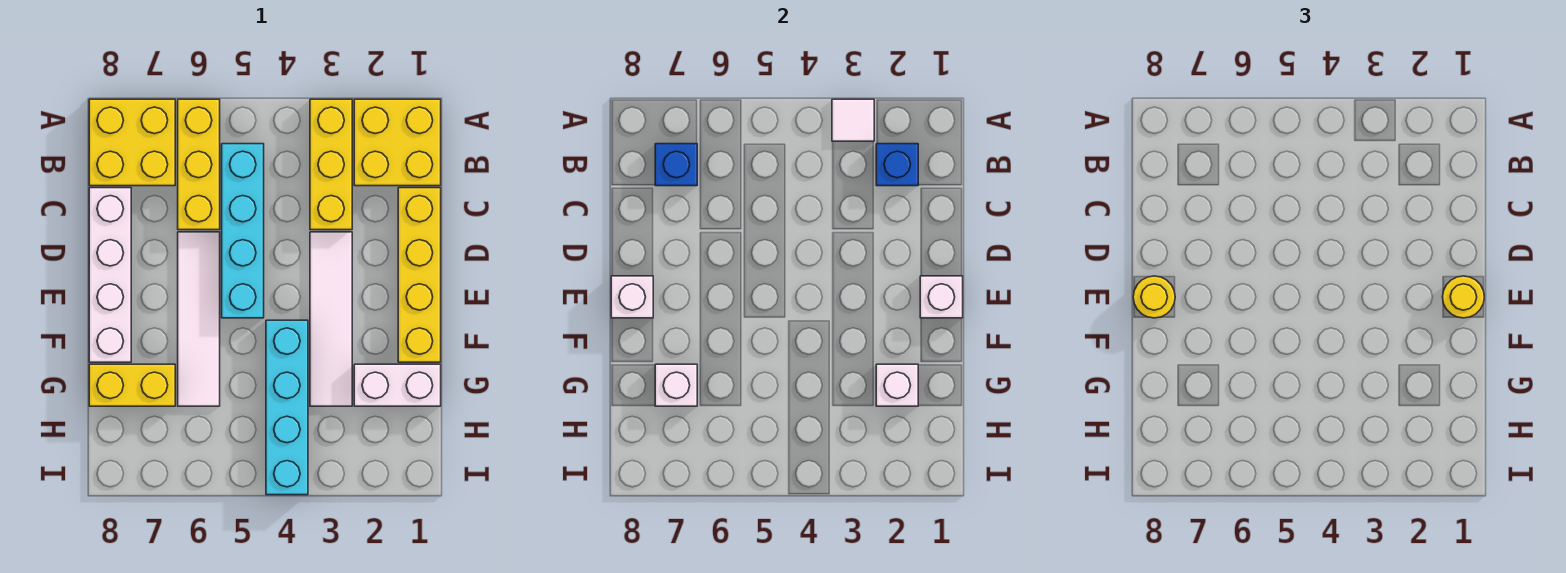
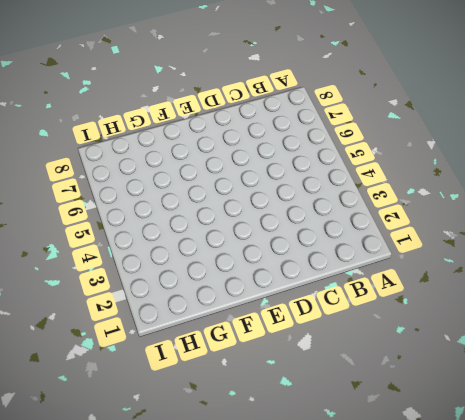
none -> yellow brick A1:B2 level 1
none -> yellow brick A3:C3 level 1
none -> yellow brick A6:C6 level 1

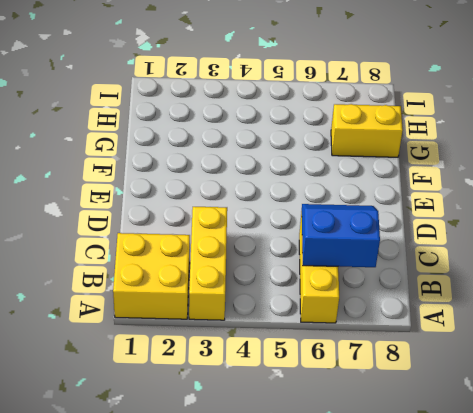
blue slope B6:C7 level 2 top B -> blue brick B7 level 2
none -> yellow brick A7:B8 level 1
none -> cyan brick B5:E5 level 1
none -> yellow brick C1:F1 level 1

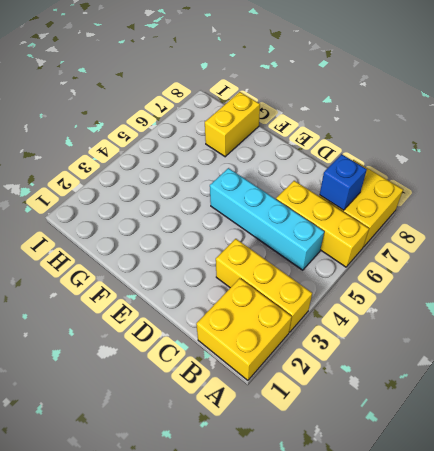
none -> yellow brick C1:F1 level 1
none -> white brick C8:F8 level 1
none -> white tile D3:G3 level 1

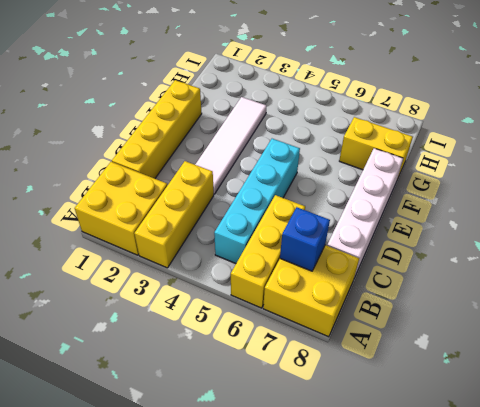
none -> white tile D6:G6 level 1
none -> cyan brick F4:I4 level 1
none -> white brick G1:G2 level 1

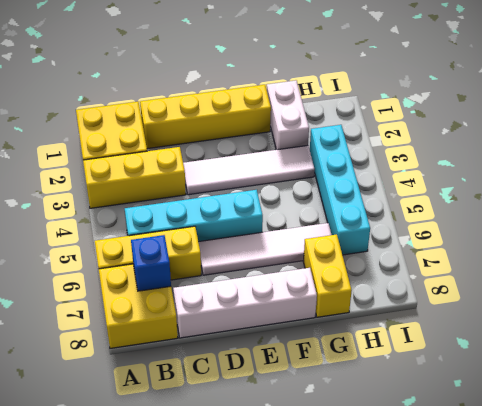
cyan brick H3:H6 level 1 -> cyan brick F4:I4 level 1
none -> white tile A3 level 2
none -> blue brick B2 level 2
none -> white brick E1 level 2

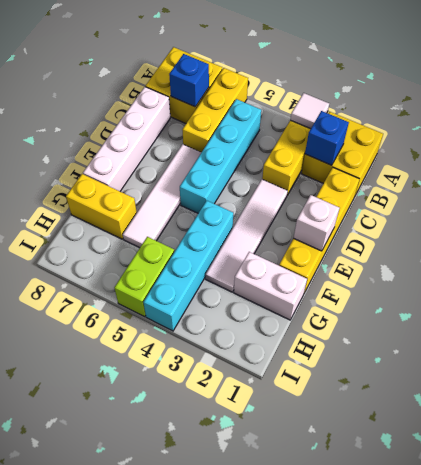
lime brick H5:I5 level 1 -> none
none -> white brick E8 level 2
none -> white brick G2 level 2
none -> white brick G7 level 2

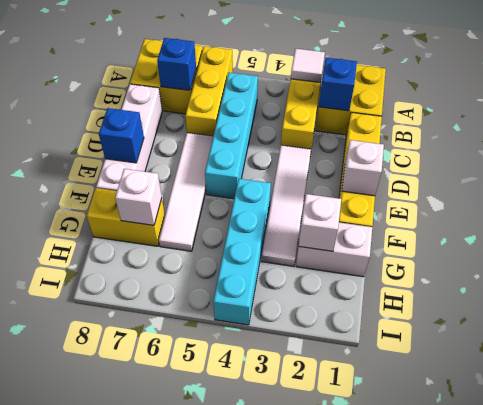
blue brick E8 level 2 -> white brick E8 level 2
none -> yellow round brick E1 level 3
none -> yellow round brick E8 level 3

